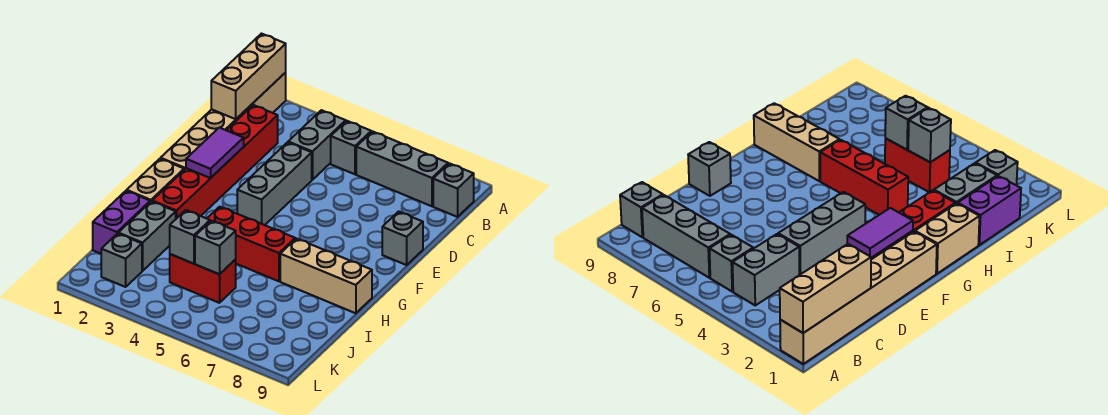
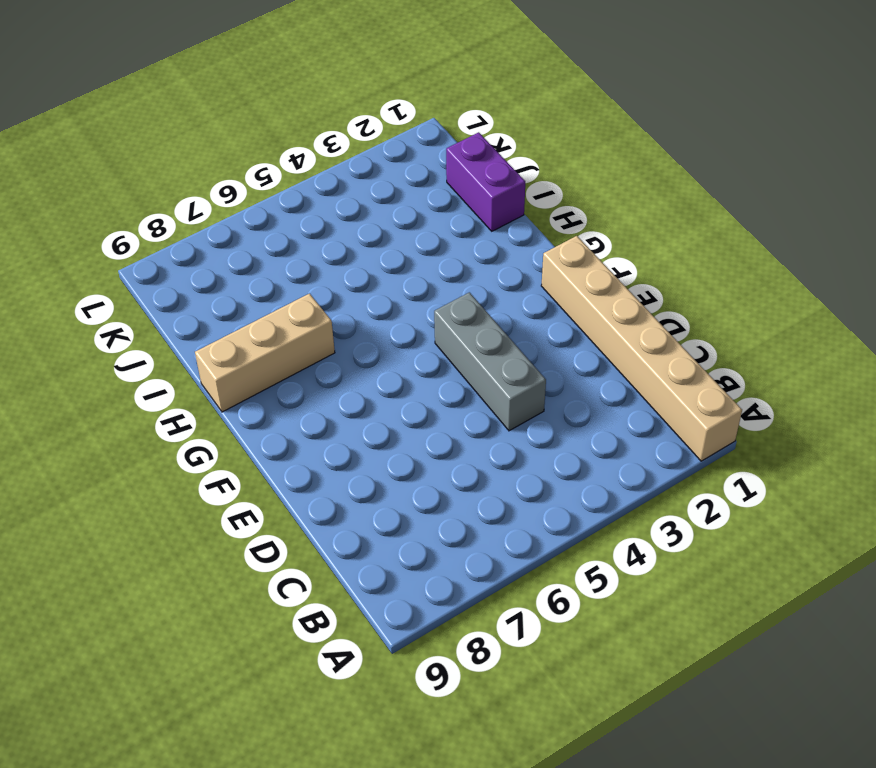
none -> grey brick B4:C4 level 1
none -> grey brick B5 level 1
none -> grey brick B6:B8 level 1

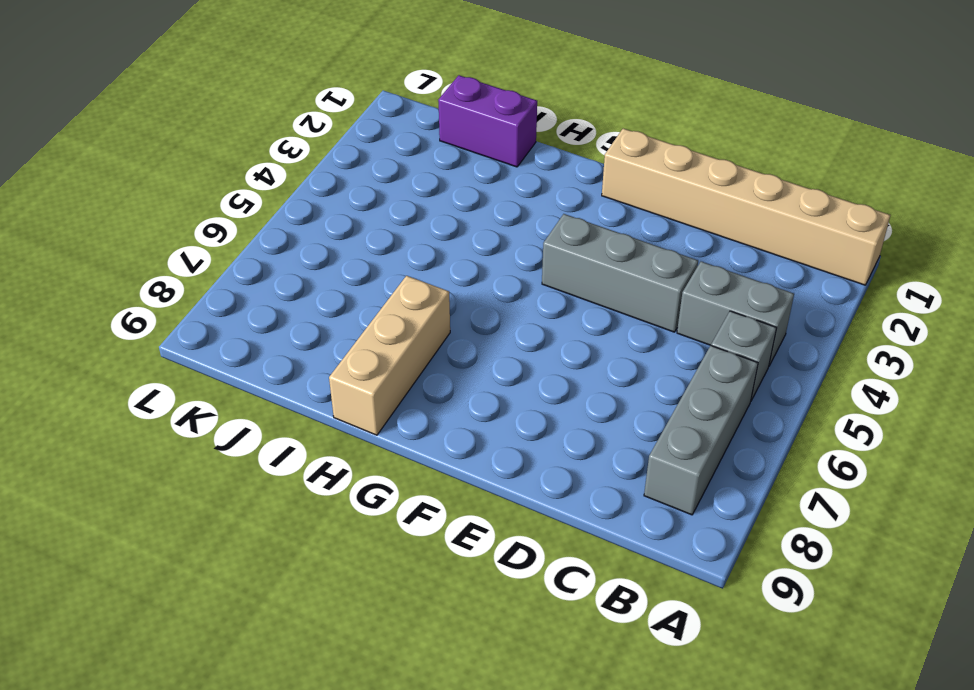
none -> grey brick B9 level 1
none -> red brick C2:H2 level 1
none -> grey brick E9 level 1

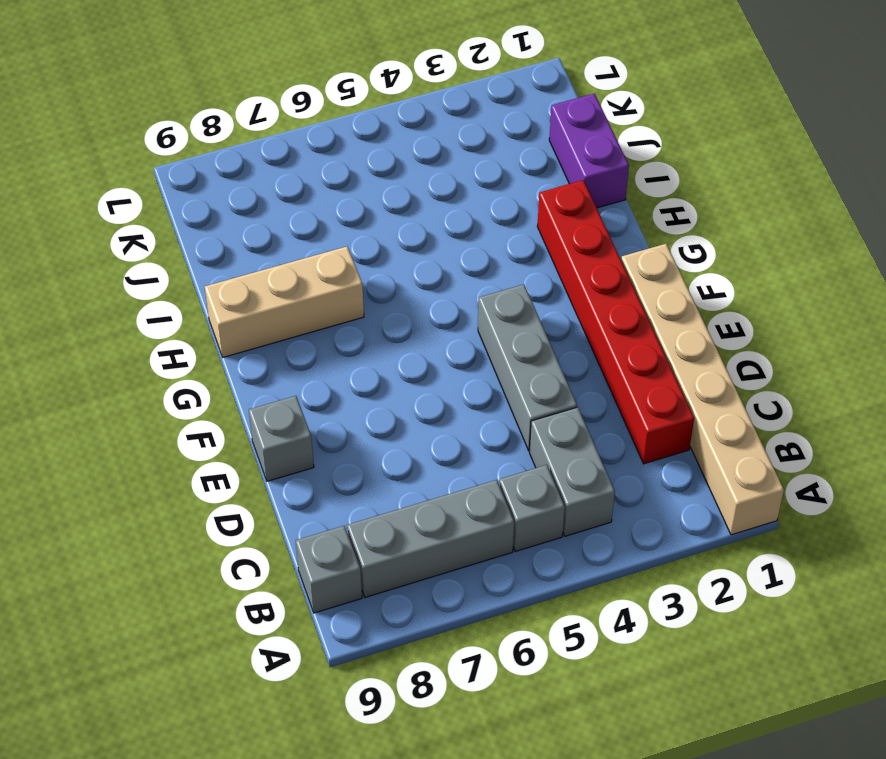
none -> tan brick G1:H1 level 1
none -> red brick H4:H6 level 1
none -> grey brick I2:J2 level 1

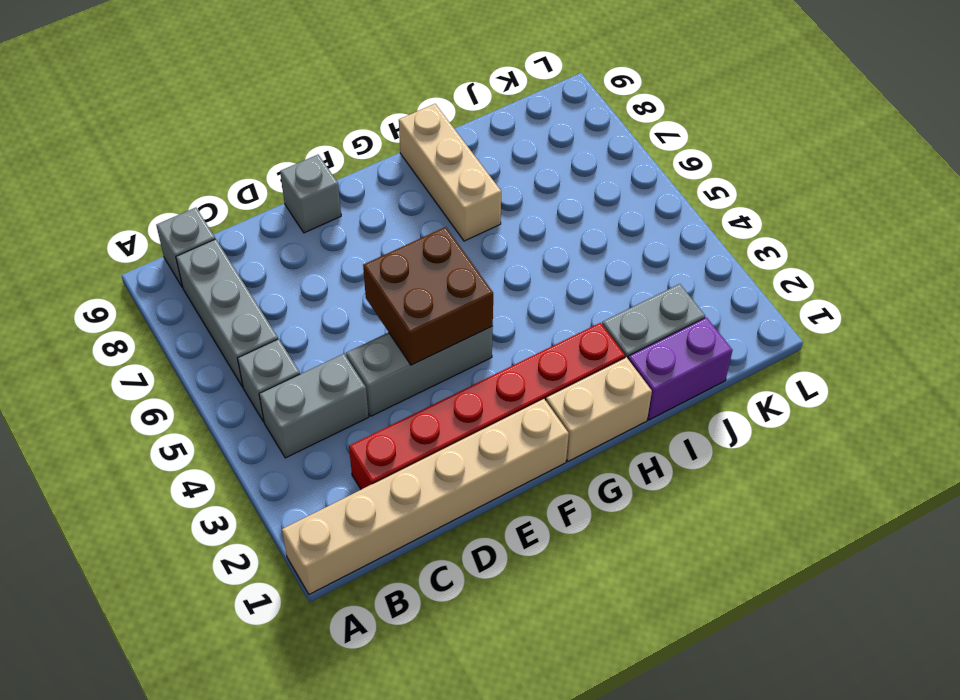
brown brick E4:F5 level 2 -> none
none -> red brick H4:H6 level 1
none -> red brick J4:J5 level 1
none -> grey brick K2 level 1

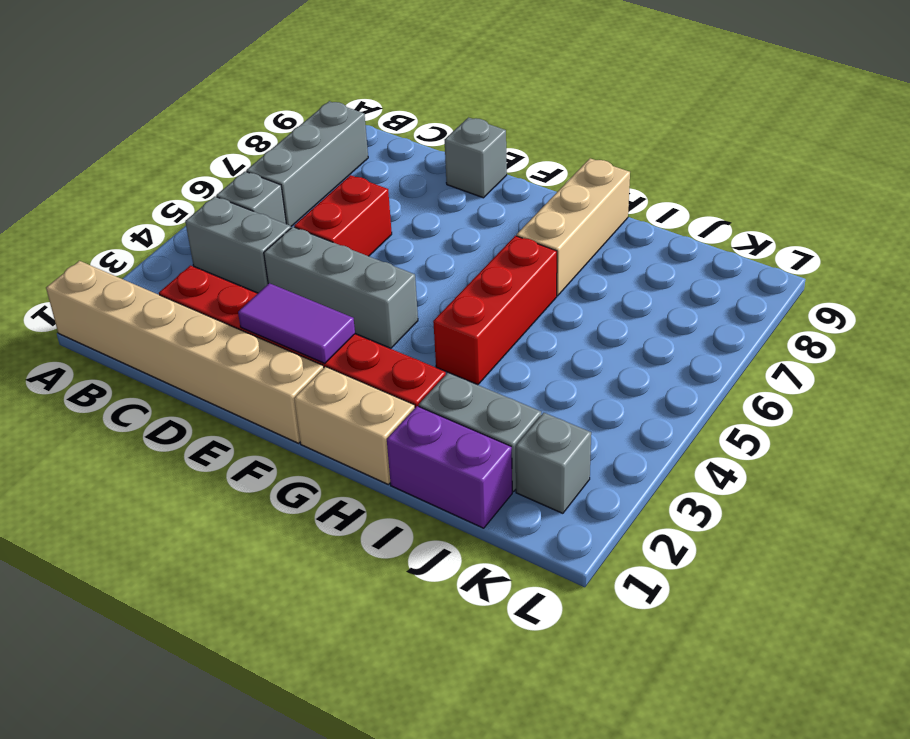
red brick D5:D6 level 1 -> red brick J4:J5 level 1
none -> grey brick B9 level 1
none -> tan brick A1:C1 level 2
none -> grey brick J4 level 2

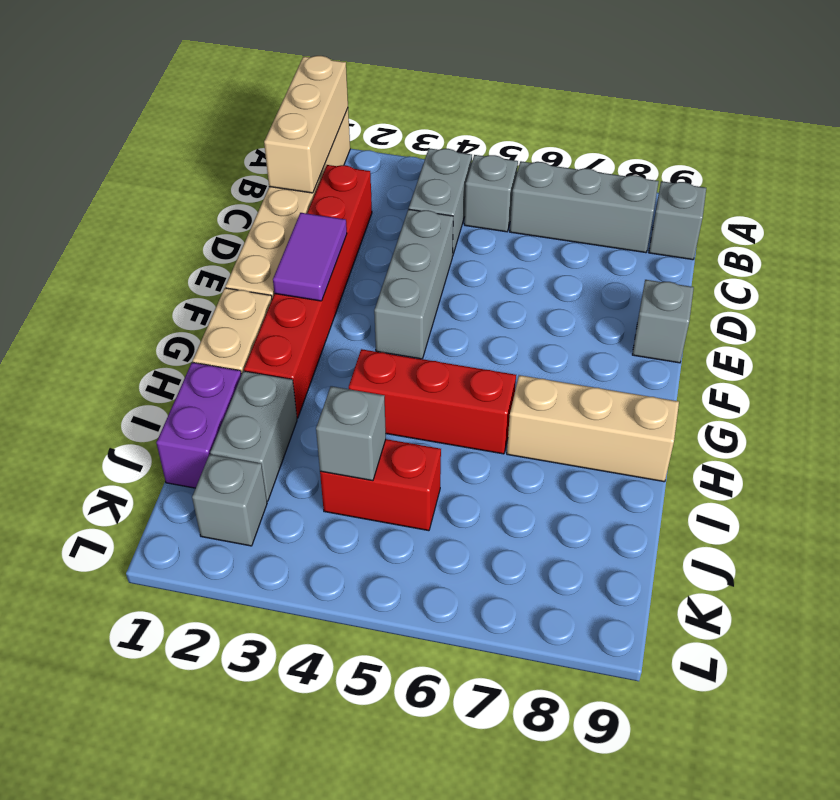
none -> grey brick J5 level 2

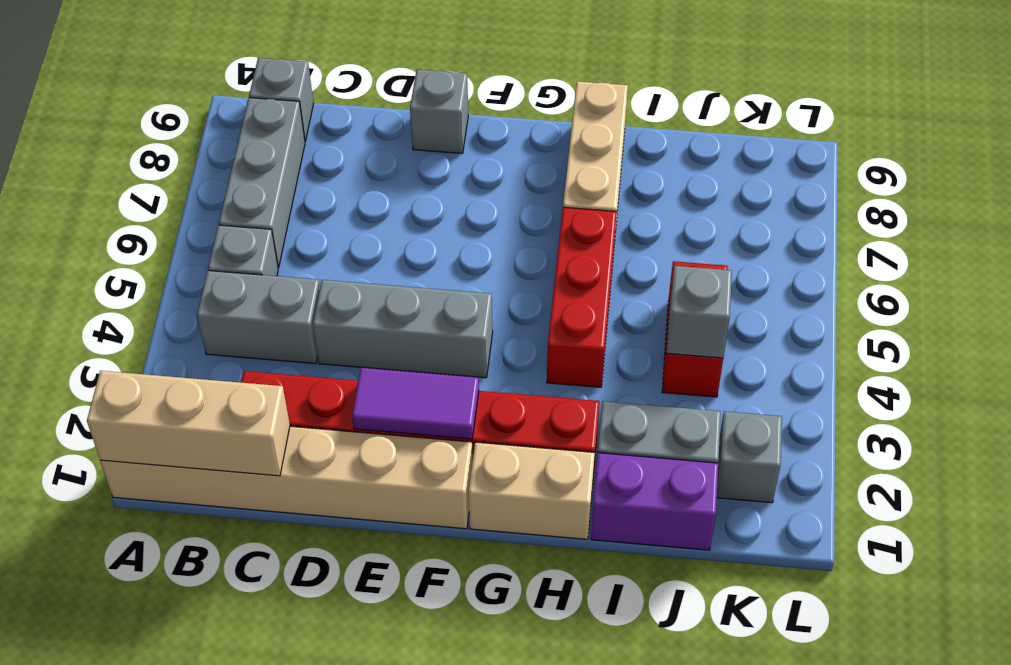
none -> grey brick J5 level 2

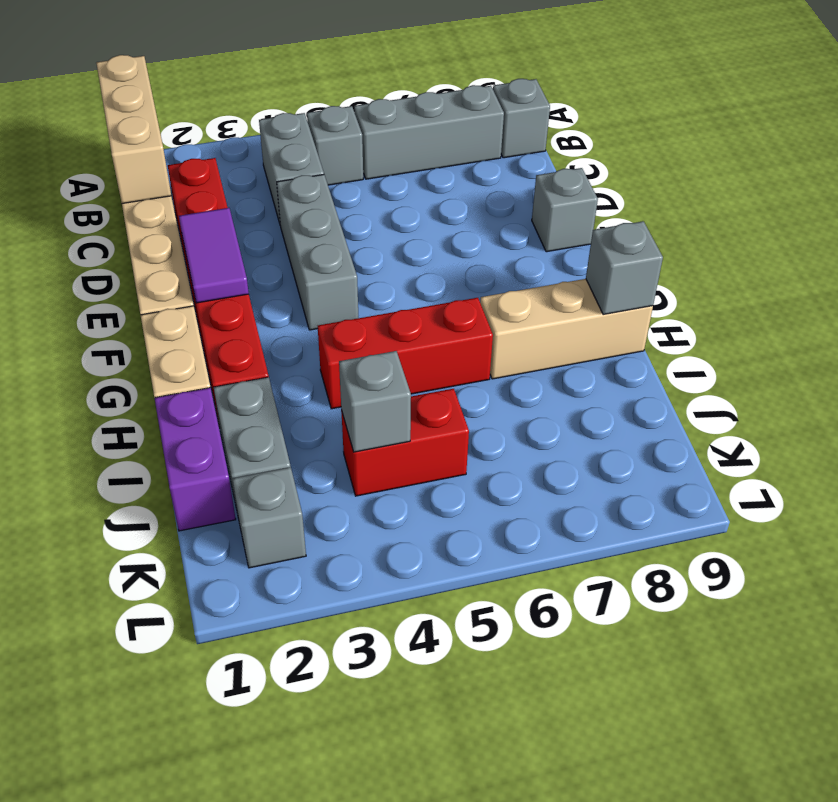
grey brick H9 level 2 -> grey brick J5 level 2

